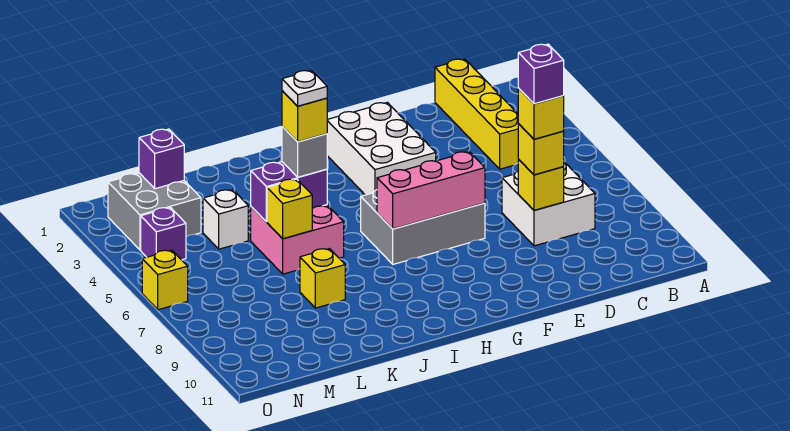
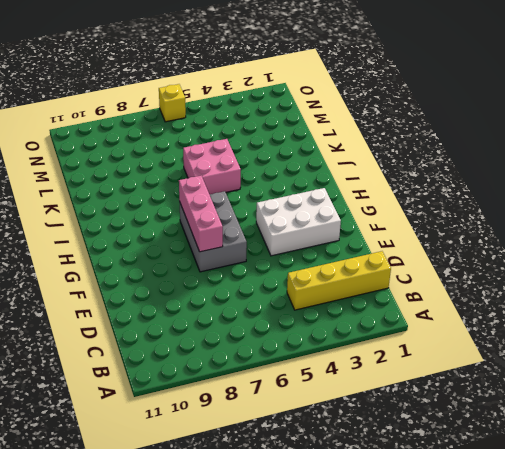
none -> white brick C7:D8 level 1
none -> yellow brick K8 level 1
none -> white brick L4 level 1

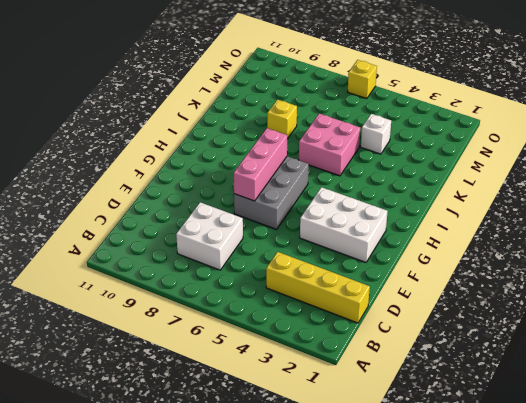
none -> grey brick M2:N3 level 1
none -> purple brick N4 level 1
none -> yellow brick D8 level 2

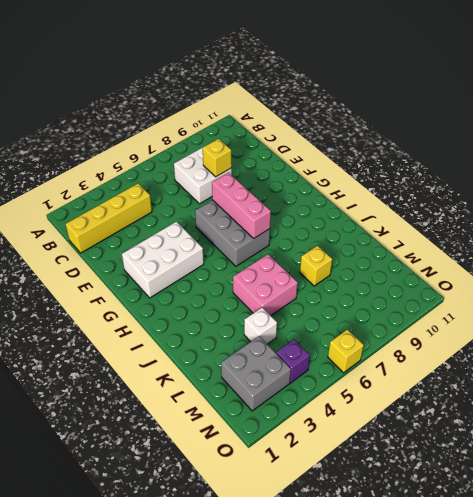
none -> purple brick J5:K5 level 2
none -> yellow brick K6 level 2
none -> purple brick M2 level 2

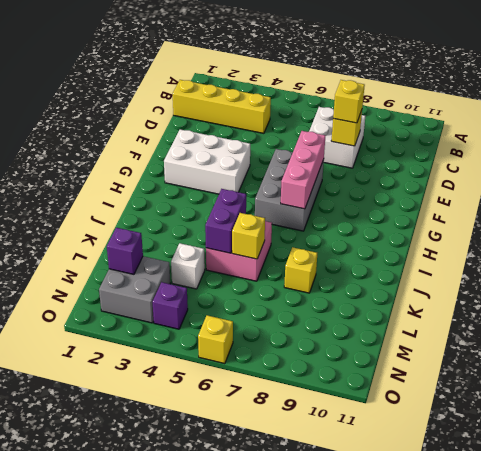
none -> grey brick J5 level 3
none -> yellow brick D8 level 4
none -> yellow brick J5 level 4

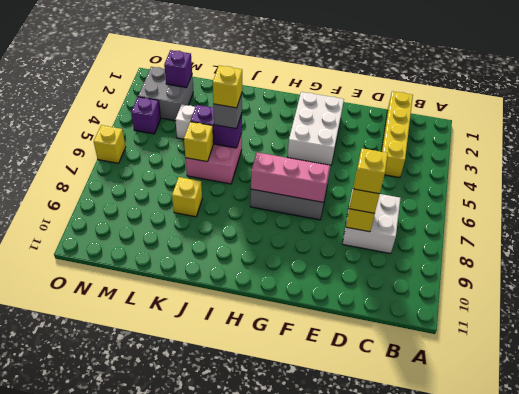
none -> purple brick D8 level 5
none -> white plate J5 level 5

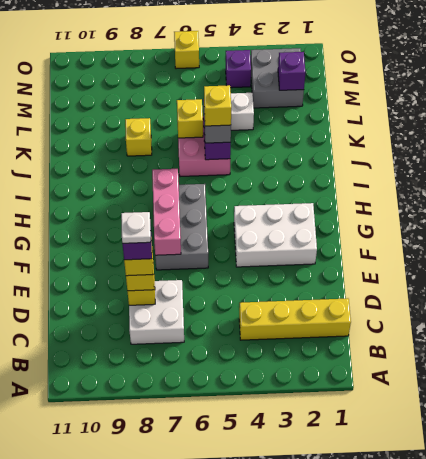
white plate D8 level 6 -> white plate J5 level 5

